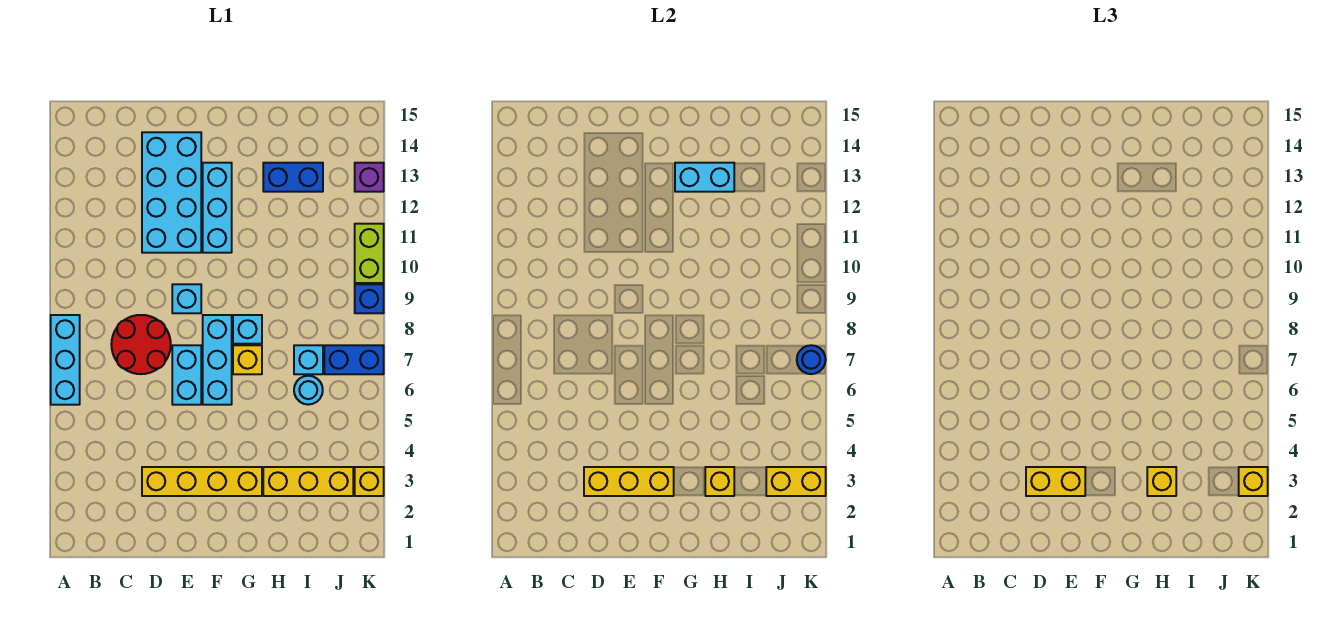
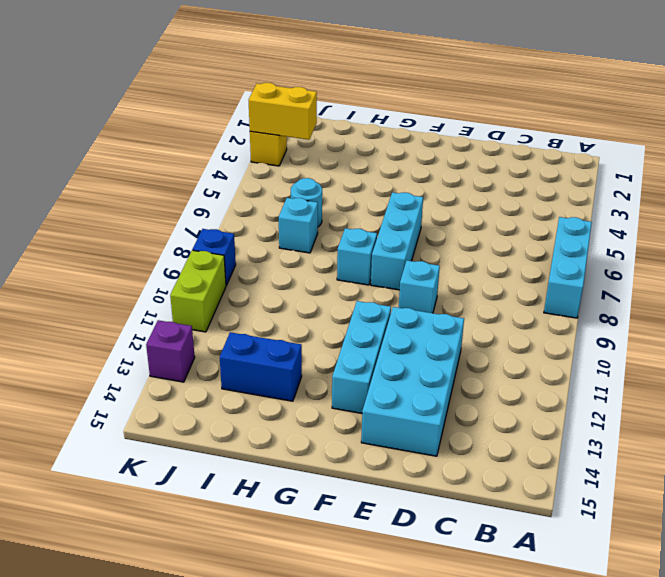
none -> red round brick C7:D8 level 1
none -> yellow brick D3:G3 level 1
none -> cyan brick E6:E7 level 1

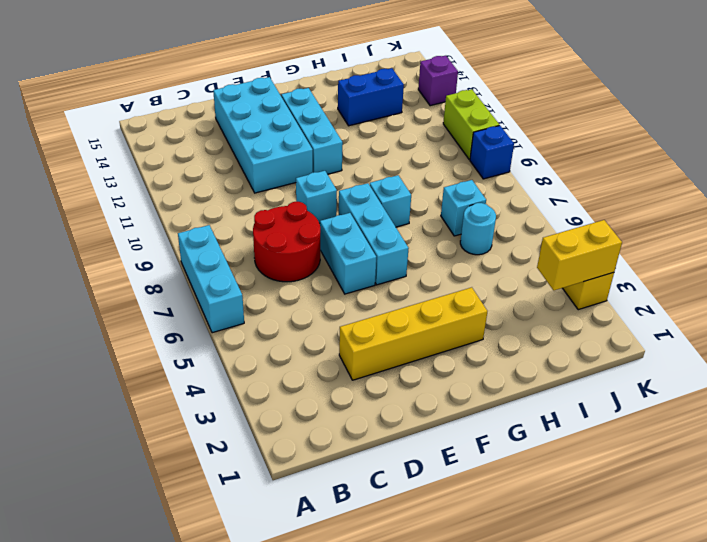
none -> yellow brick G7 level 1
none -> yellow brick H3:J3 level 1
none -> blue brick J7:K7 level 1

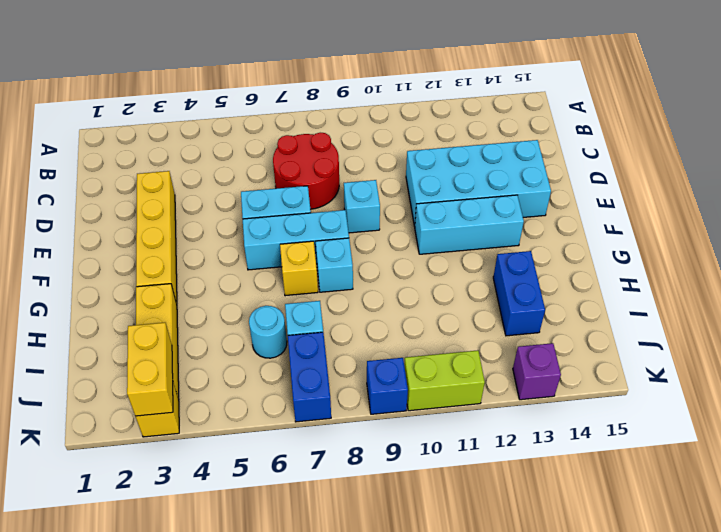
none -> cyan brick A6:A8 level 1
none -> yellow brick D3:F3 level 2
none -> cyan brick G13:H13 level 2

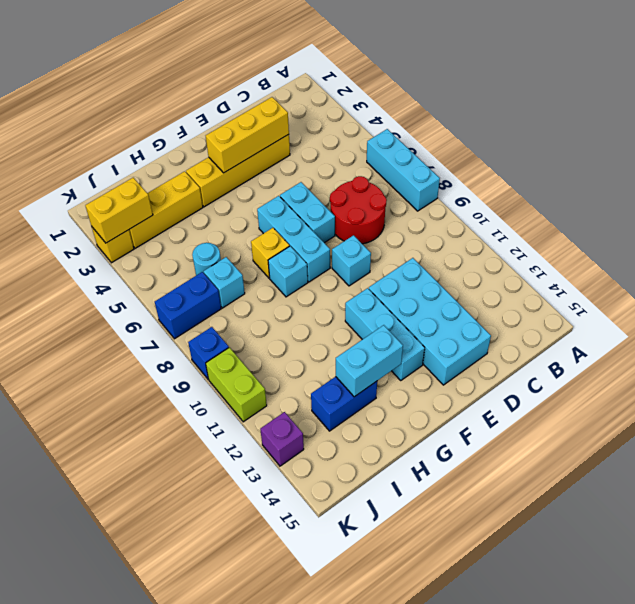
none -> yellow brick H3 level 2
none -> blue round brick K7 level 2
none -> yellow brick D3:E3 level 3

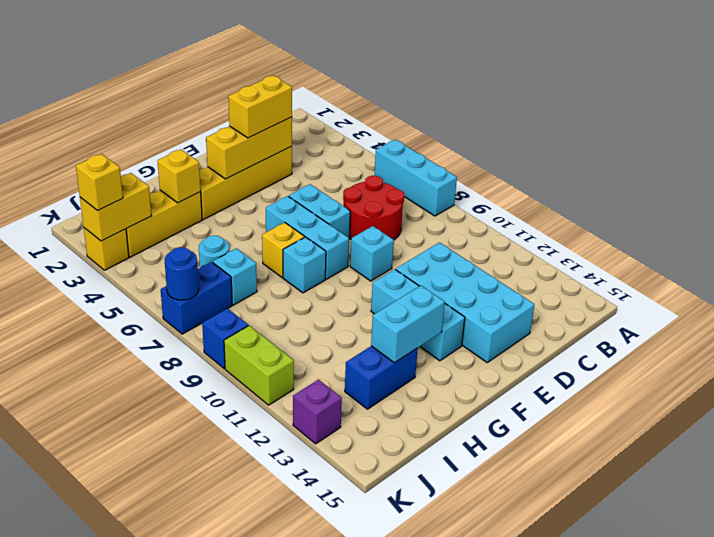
none -> yellow brick H3 level 3

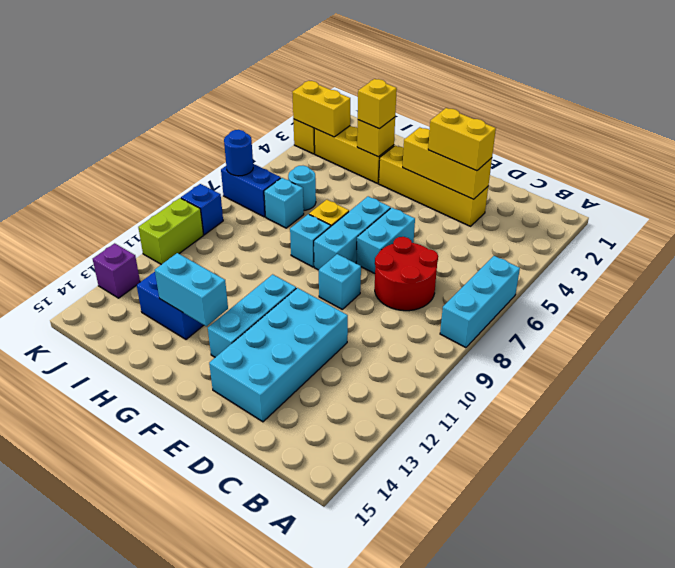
none -> yellow brick K3 level 3

